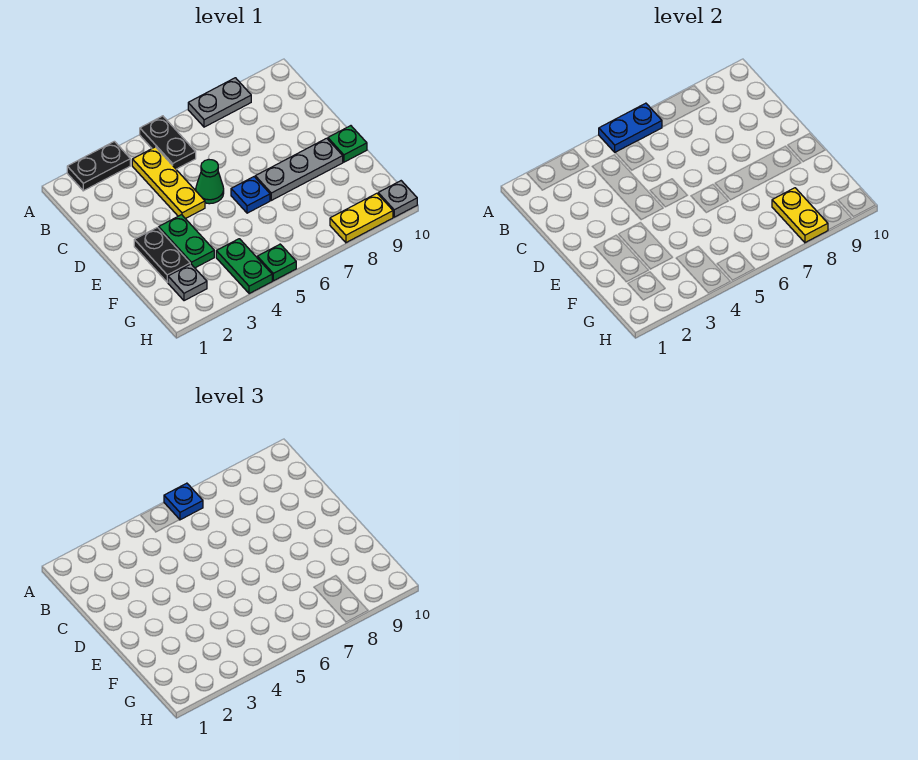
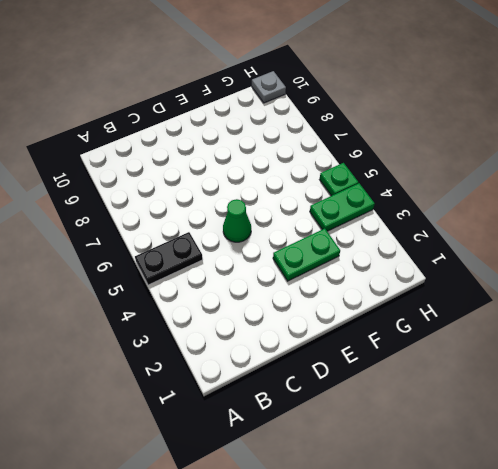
none -> black plate A2:A3 level 1
none -> grey plate A7:A8 level 1
none -> yellow plate B4:D4 level 1

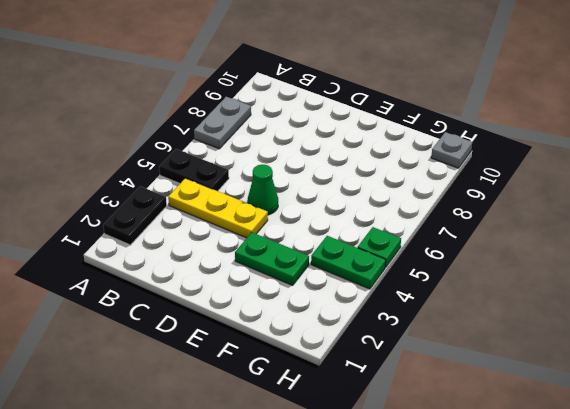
none -> black plate E2:F2 level 1
none -> blue plate E6 level 1
none -> grey plate E7:E9 level 1

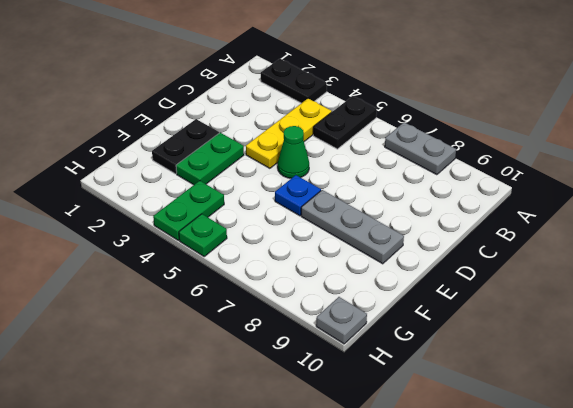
none -> green plate E10 level 1
none -> grey plate G2 level 1
none -> yellow plate H8:H9 level 1

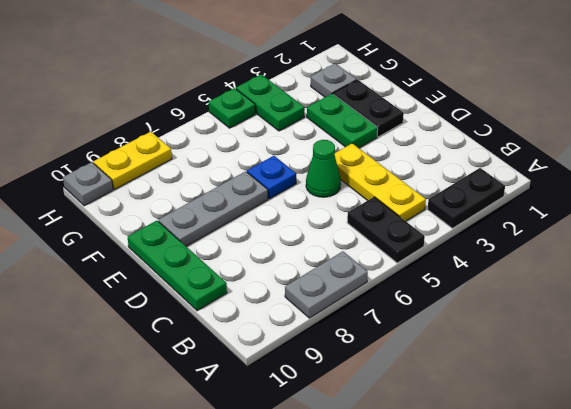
green plate C10:E10 level 1 -> green plate E10 level 1
none -> blue plate A5:A6 level 2
none -> yellow plate G8:H8 level 2
none -> blue plate A6 level 3

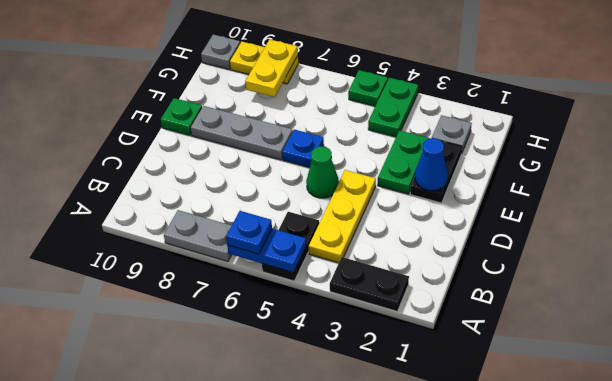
blue cone E2 level 2 -> none

